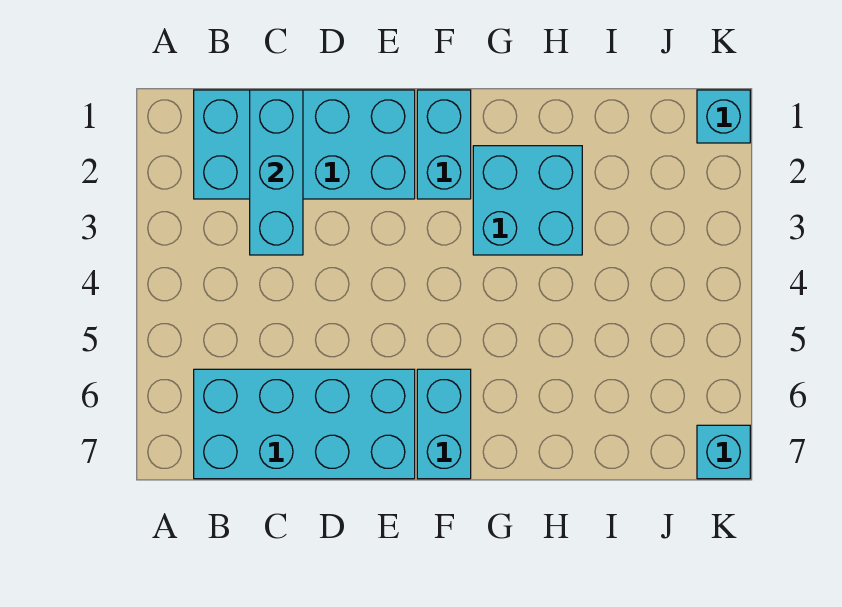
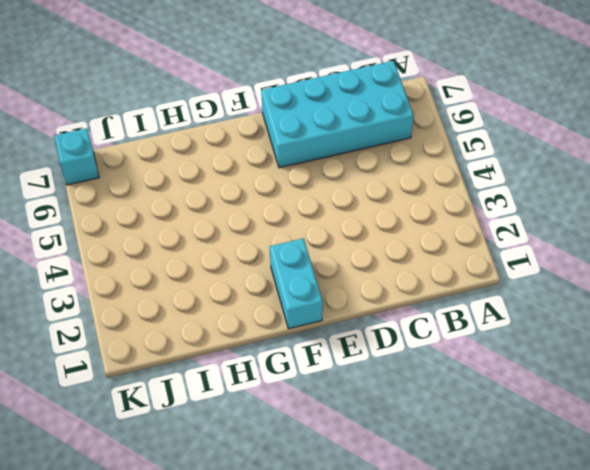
none -> cyan brick B1:E2 level 1
none -> cyan brick F6:F7 level 1

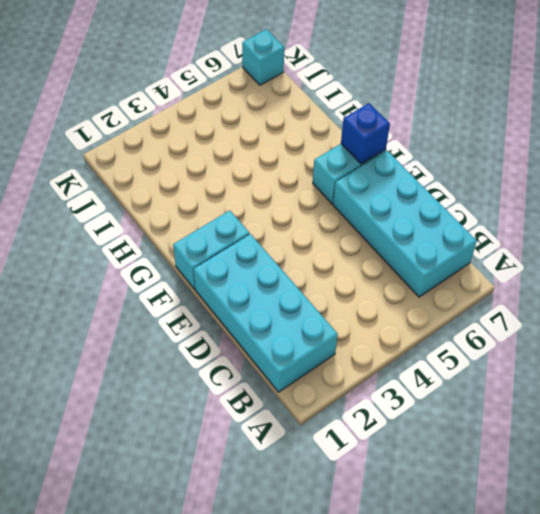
blue brick F7 level 2 -> none
none -> cyan brick G2:H3 level 1
none -> cyan brick K1 level 1

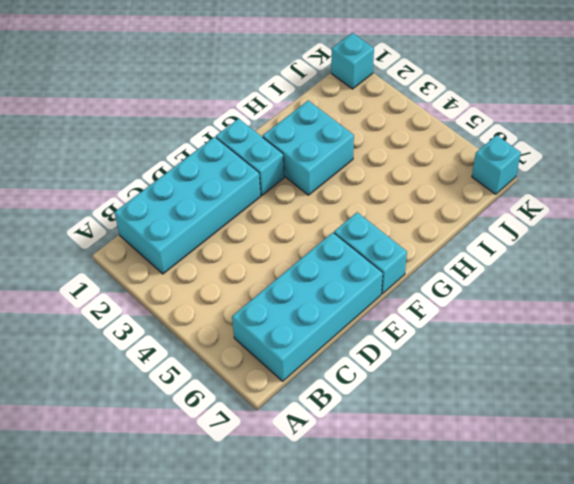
none -> cyan brick C1:C3 level 2

